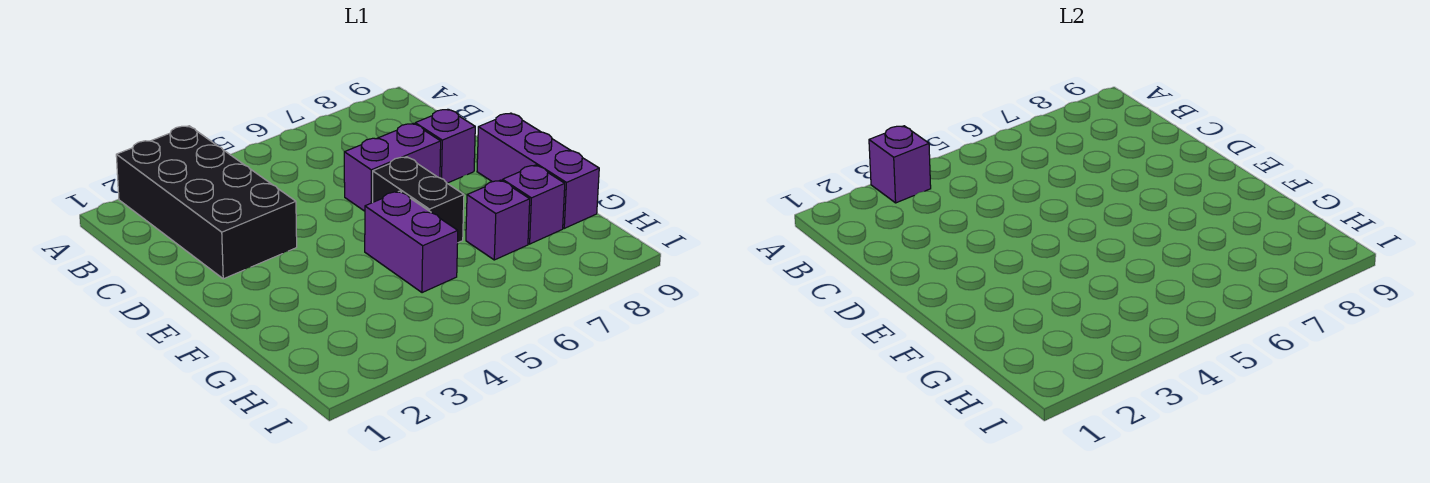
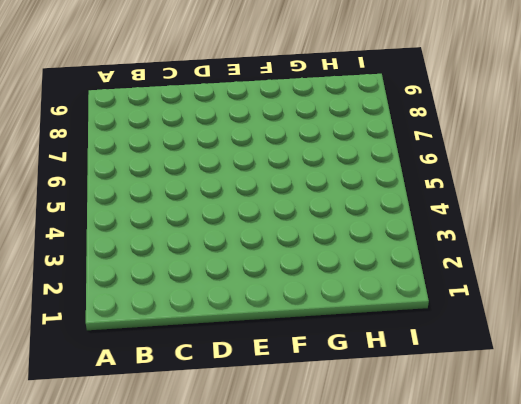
none -> black brick A2:D3 level 1
none -> purple brick D6:D7 level 1

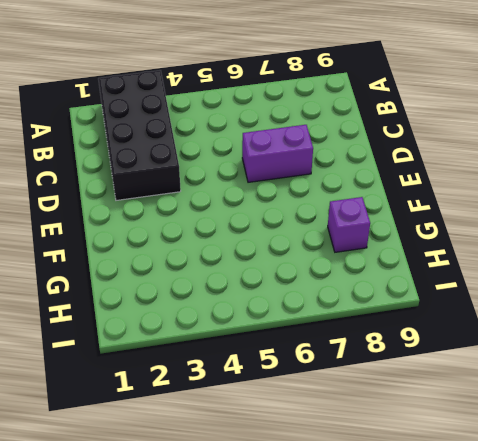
none -> purple brick D8 level 1
none -> black brick E6:F6 level 1

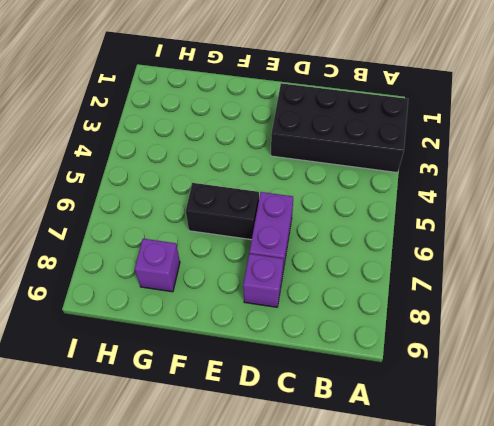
none -> purple brick E9:G9 level 1
none -> purple brick F5:G5 level 1

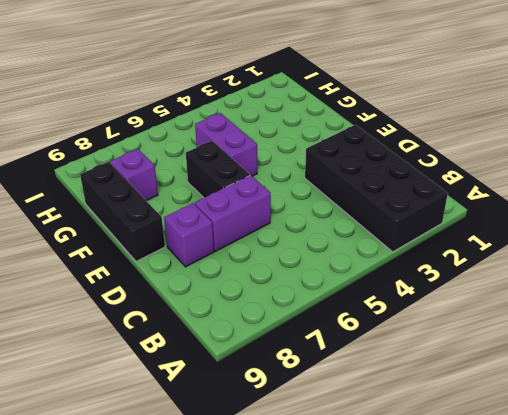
black brick E9:G9 level 1 -> purple brick E9:G9 level 1
none -> purple brick G7 level 1
none -> purple brick A3 level 2

